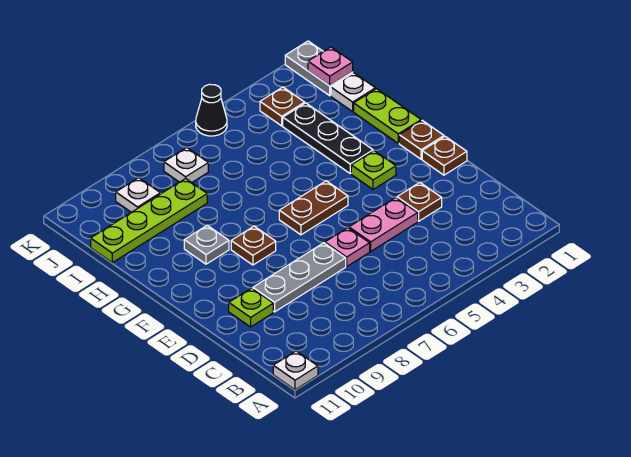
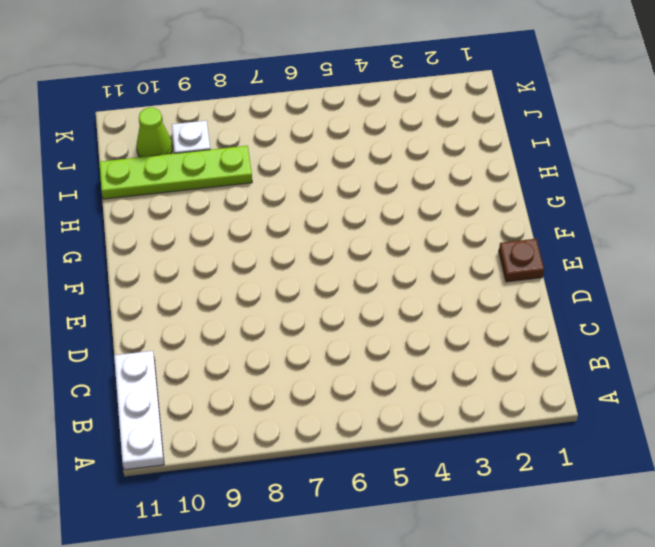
white plate A11:C11 level 1 -> white plate A11 level 1
lime cone J10 level 1 -> none
none -> brown plate D3 level 1
none -> pink plate D4:D5 level 1
none -> pink plate D6 level 1

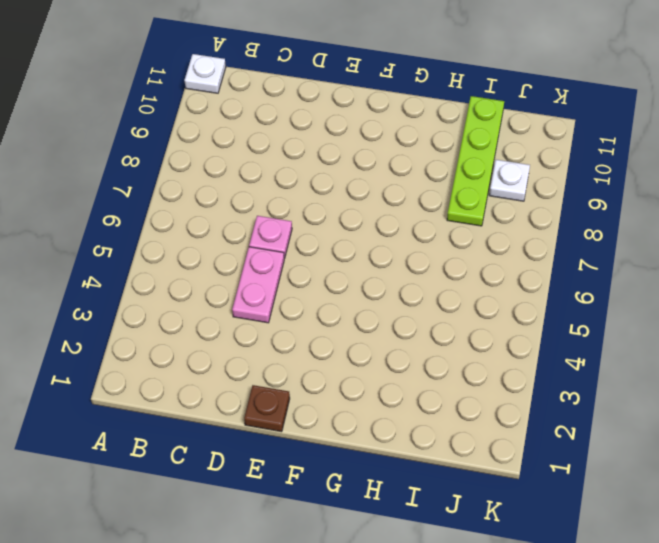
none -> brown plate D3 level 1
none -> grey plate D7:D9 level 1
none -> lime plate D10 level 1

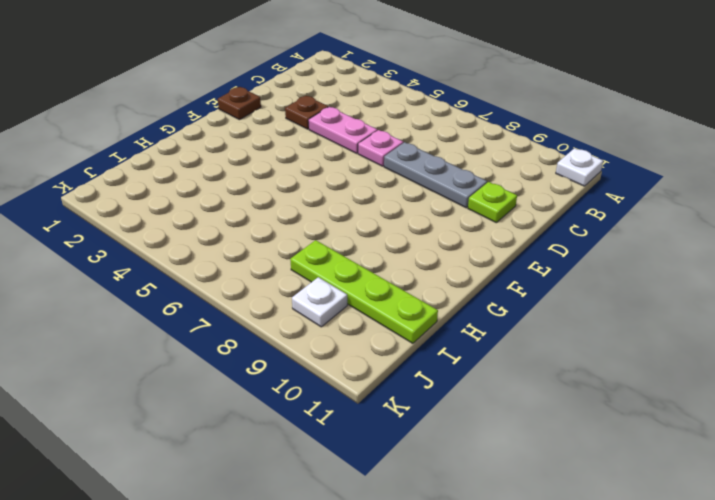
none -> brown plate F1 level 1
none -> lime plate F3 level 1
none -> brown plate F5:F6 level 1

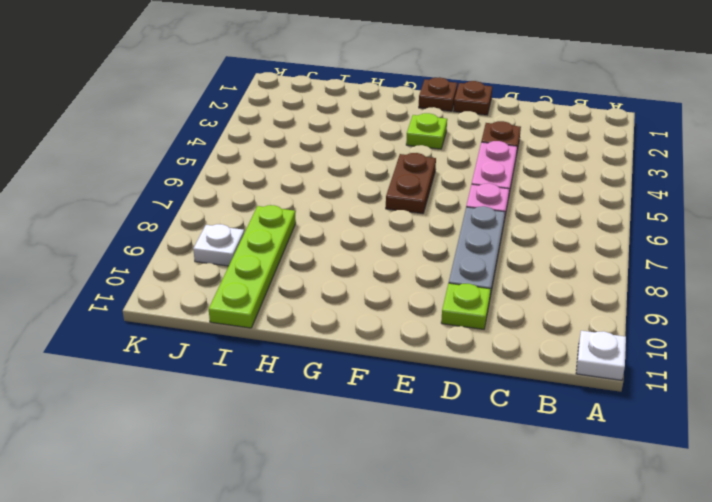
none -> brown plate F8 level 1
none -> lime plate G1:H1 level 1
none -> black plate G3:I3 level 1

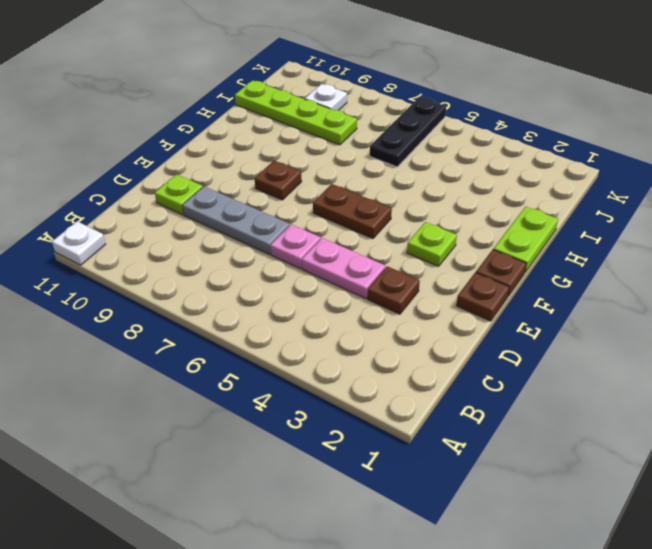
black plate I6:K6 level 1 -> black plate G3:I3 level 1
none -> grey plate G9 level 1
none -> white plate I1 level 1
none -> grey plate J1:K1 level 1

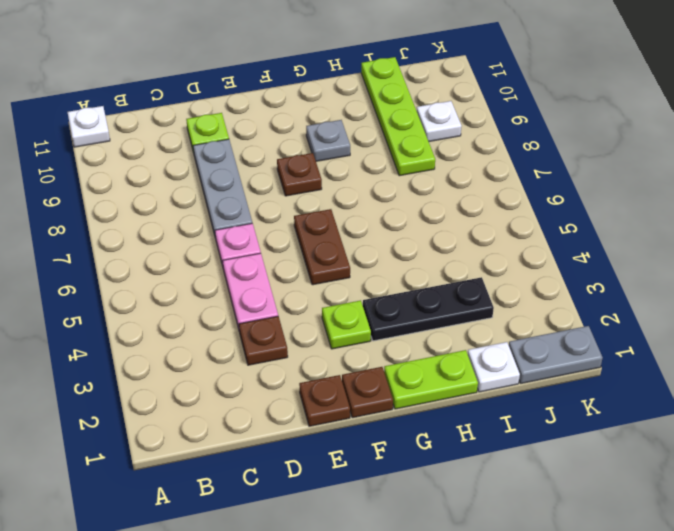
none -> brown plate J3 level 1
none -> white plate J7 level 1
none -> black cone K5 level 1

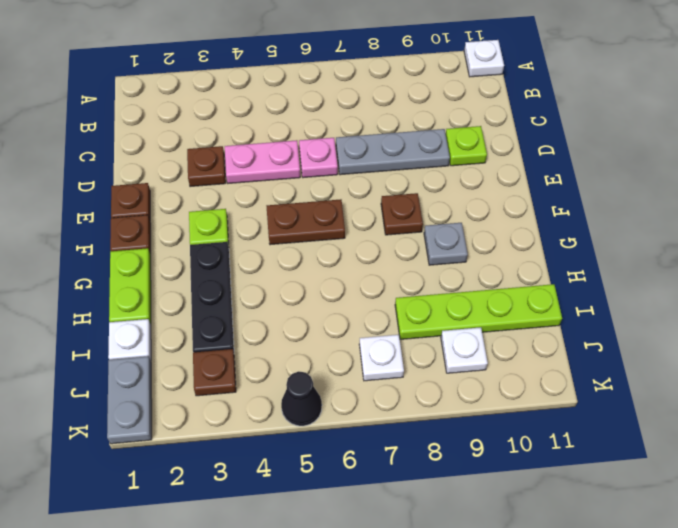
none -> pink plate J1 level 2

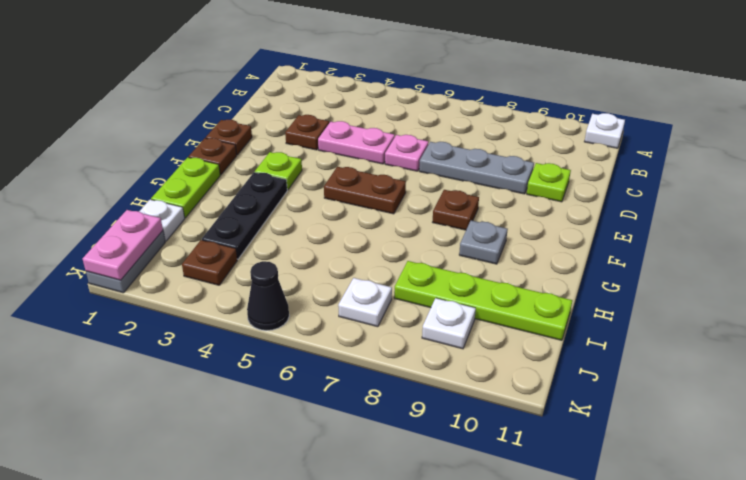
pink plate J1:K1 level 2 -> pink plate J1 level 2

